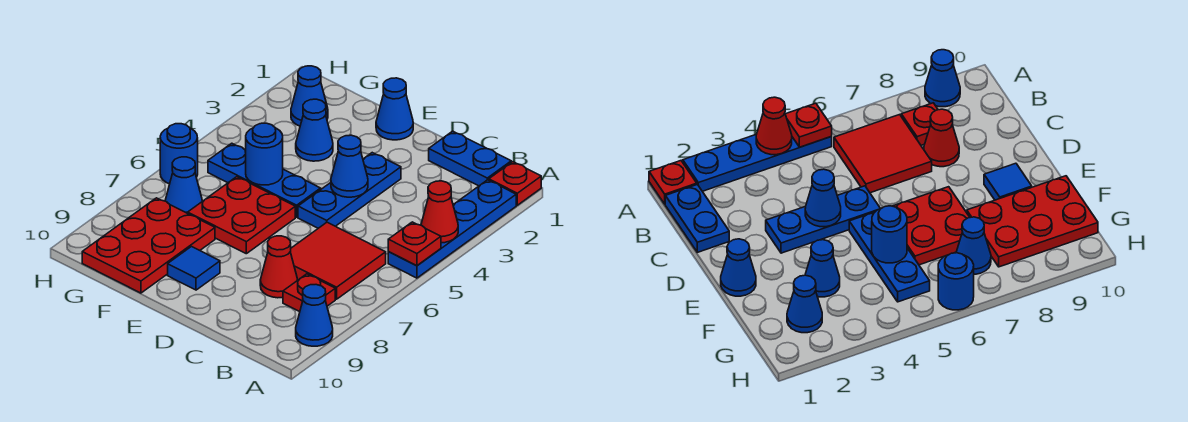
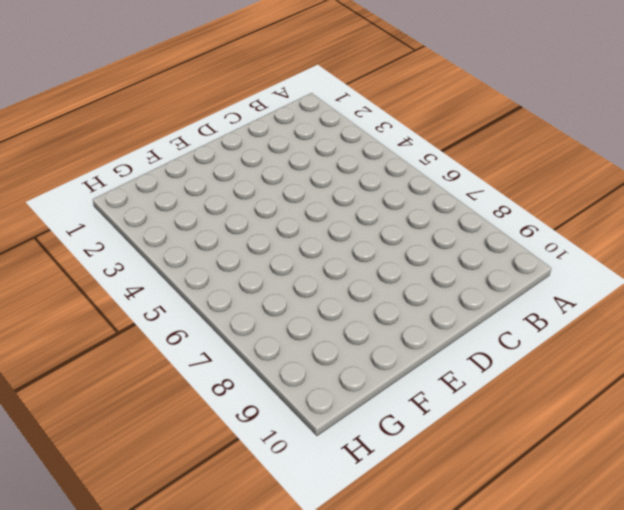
none -> red plate A1 level 1
none -> blue plate A2:A5 level 1
none -> blue cone A9 level 1

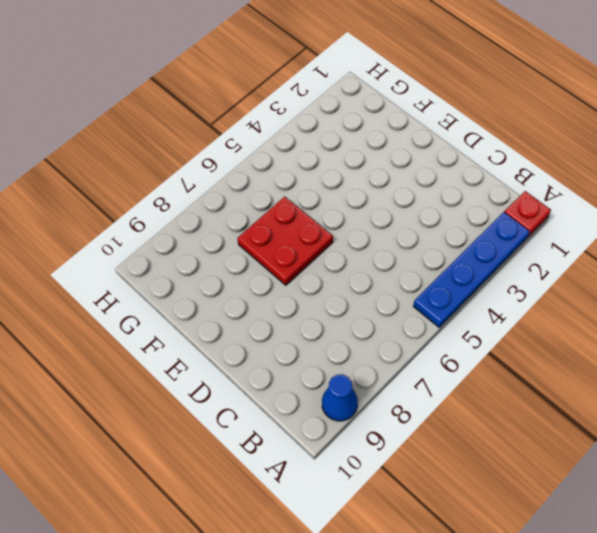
none -> blue plate B1:C1 level 1
none -> red tile B6:C7 level 1
none -> red plate B8 level 1

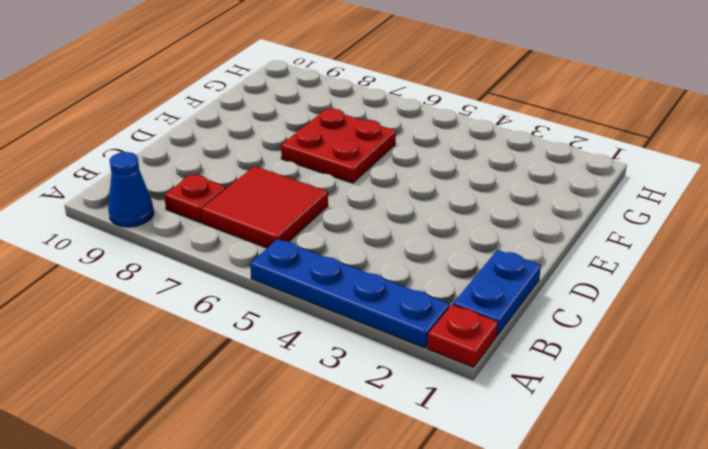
none -> red cone C8 level 1
none -> blue plate D3:D5 level 1
none -> blue cone E1 level 1

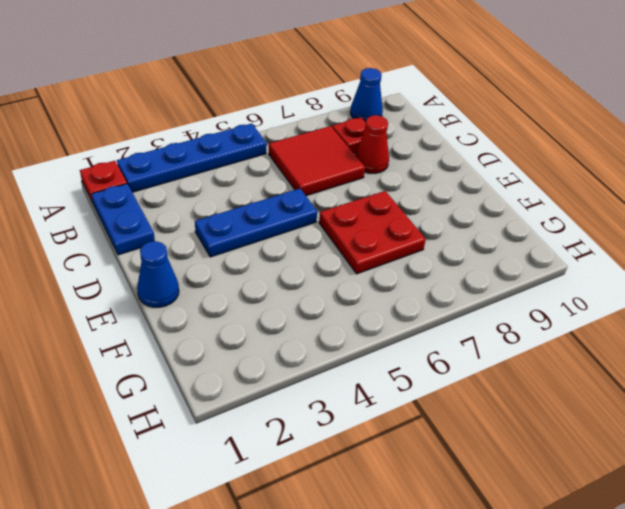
none -> blue plate E5:G5 level 1
none -> blue tile E9 level 1
none -> blue cone F3 level 1

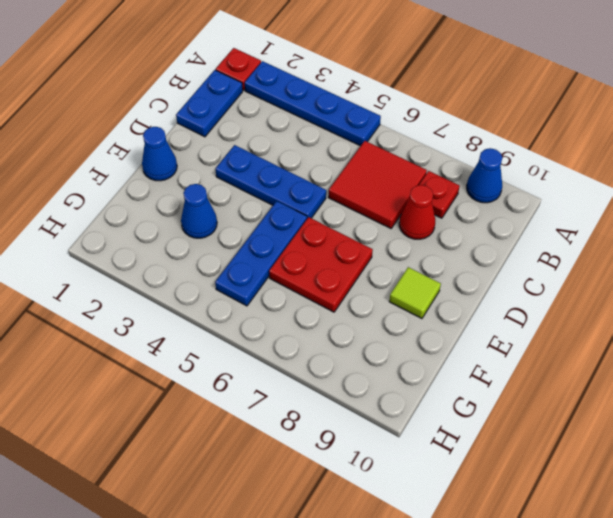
lime tile E9 level 1 -> blue tile E9 level 1
none -> red plate F8:G10 level 1
none -> blue cone G2 level 1
none -> blue cone G7 level 1

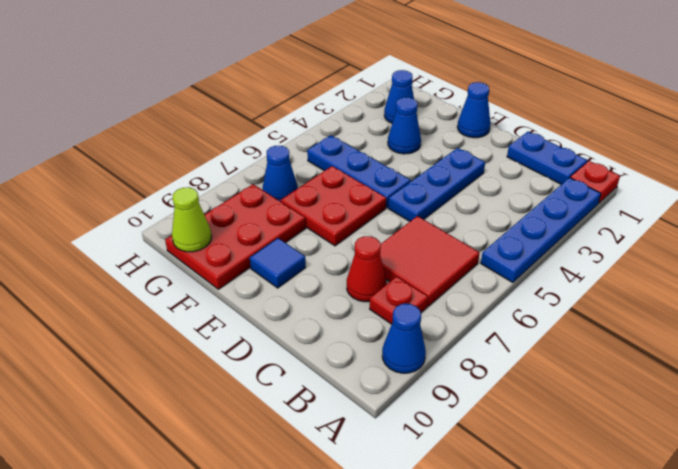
lime cone G10 level 2 -> none
none -> blue round brick H6 level 1
none -> red cone A4 level 2
none -> red plate A5 level 2

